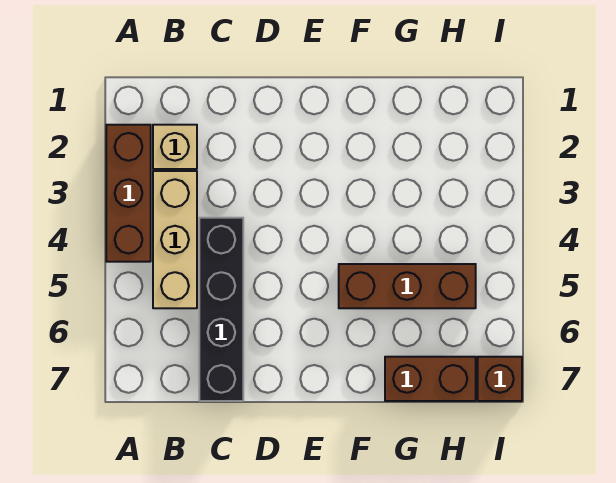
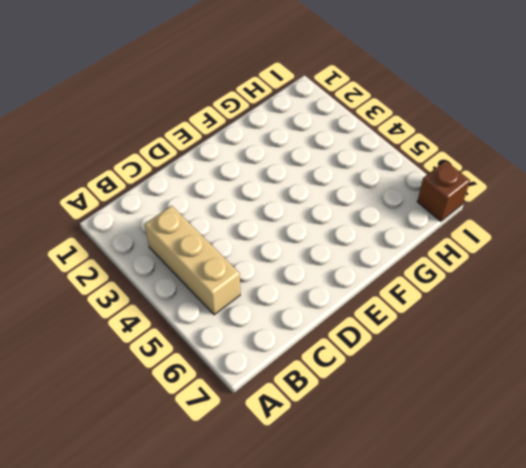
none -> brown brick A2:A4 level 1
none -> tan brick B2 level 1

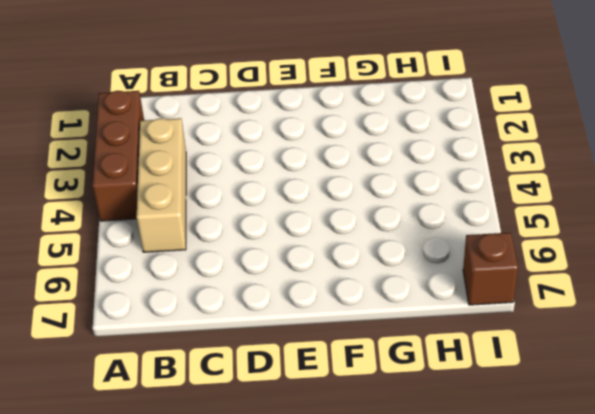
none -> tan brick B2 level 1
none -> black brick C4:C7 level 1

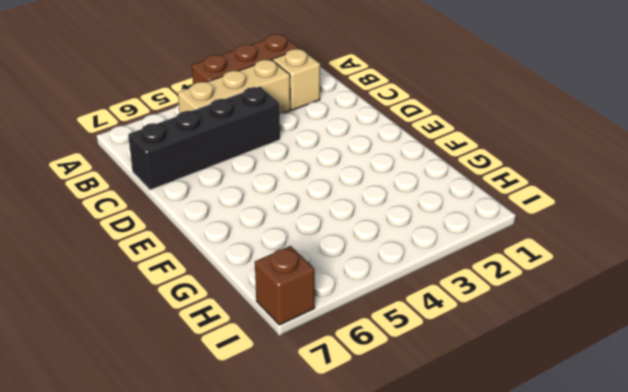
none -> brown brick F5:H5 level 1
none -> brown brick G7:H7 level 1

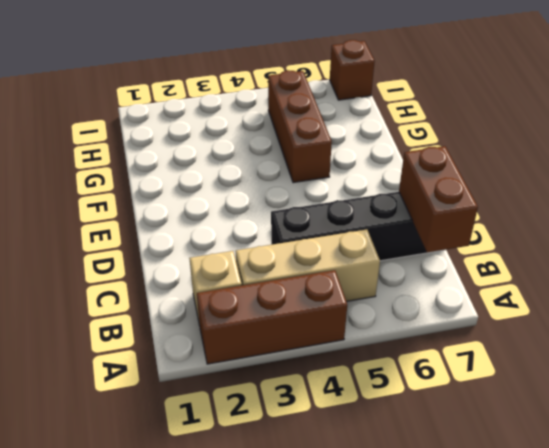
brown brick B7:C7 level 2 -> brown brick G7:H7 level 1

